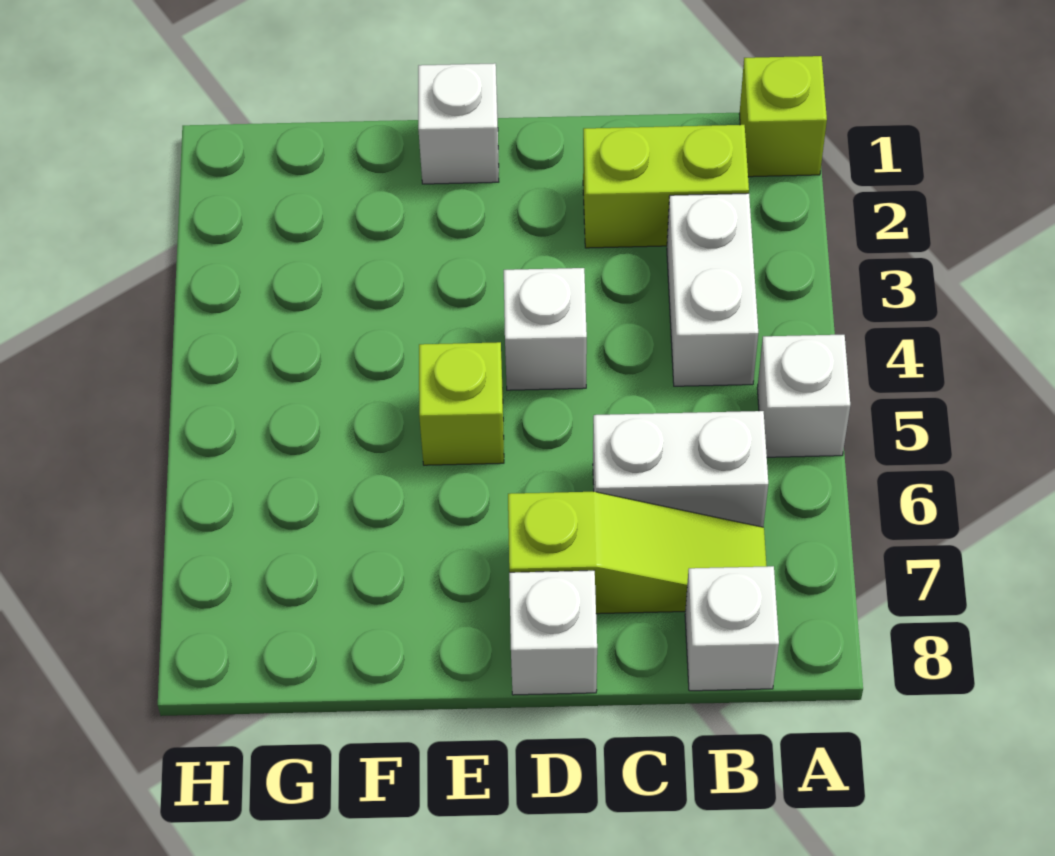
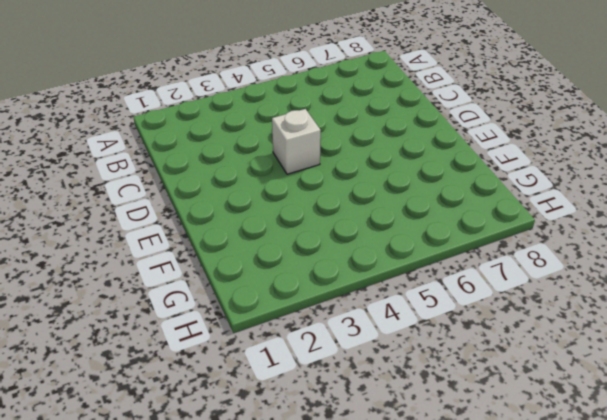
none -> lime brick A1 level 1
none -> white brick A5 level 1

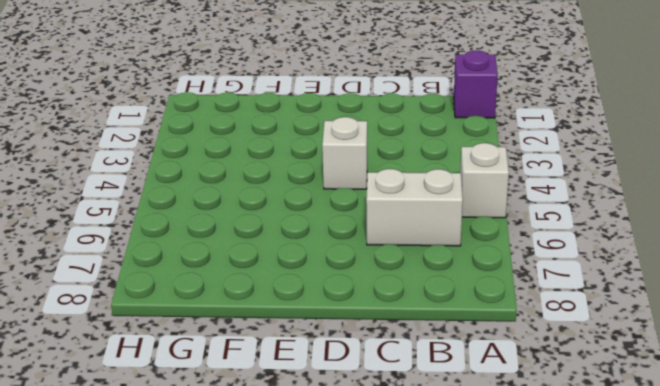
purple brick A1 level 1 -> lime brick A1 level 1
none -> lime brick B2:C2 level 1
none -> white brick B3:B4 level 1

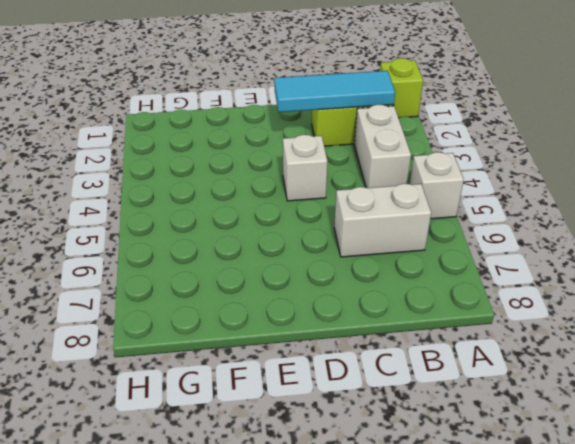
cyan tile B2:D2 level 2 -> none
none -> lime slope B7:D7 level 1 top D
none -> white brick B8 level 1

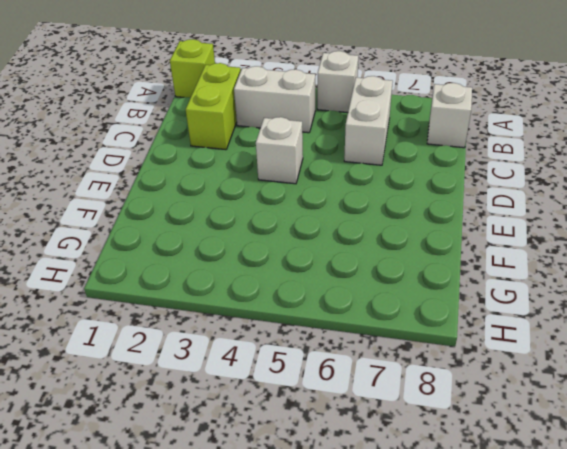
none -> lime slope B7:D7 level 1 top D
none -> white brick D8 level 1

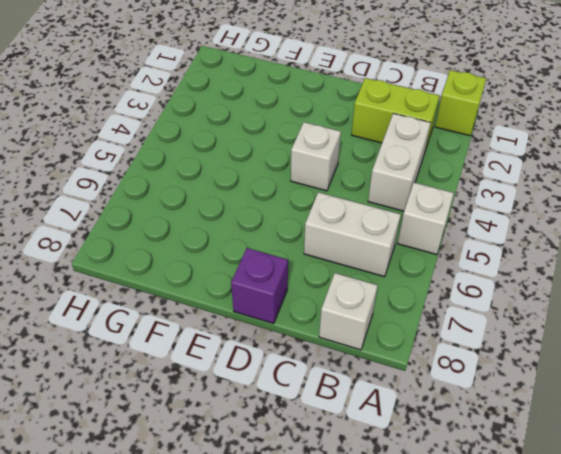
purple brick D8 level 1 -> white brick D8 level 1
none -> lime slope B7:D7 level 1 top D
none -> white brick E1 level 1

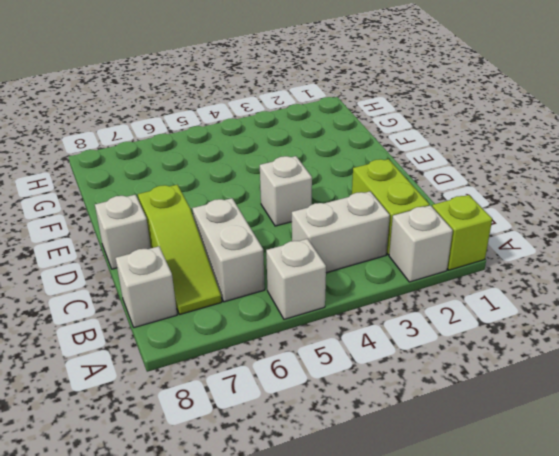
white brick A2 level 1 -> white brick E1 level 1
none -> lime brick E5 level 1

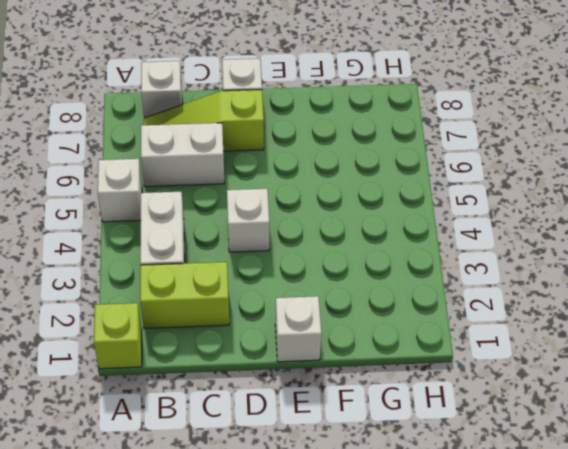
none -> lime brick E5 level 1

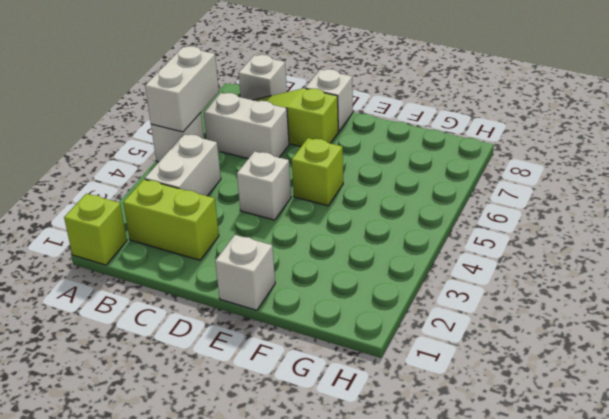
white brick A5:A6 level 2 -> none

